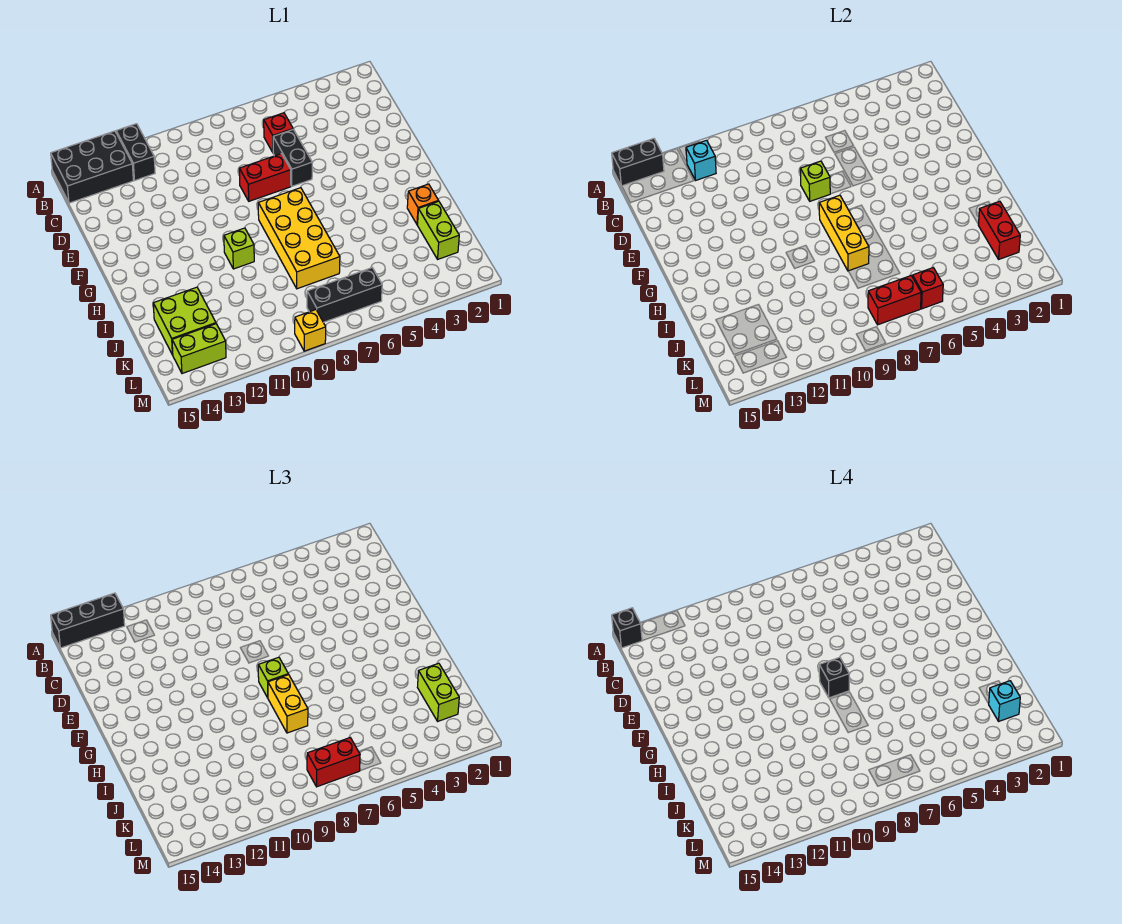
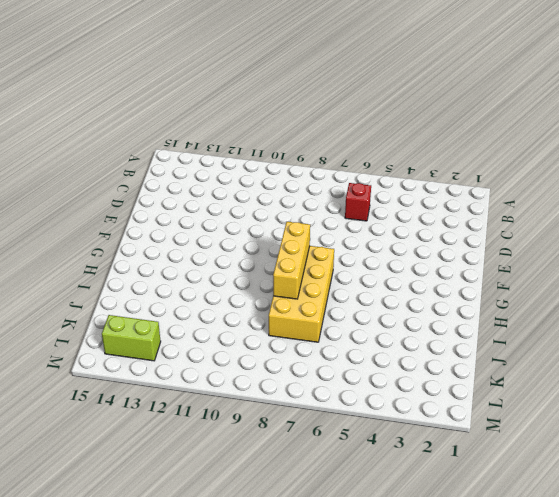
none -> black brick A12:B12 level 1
none -> black brick A13:B15 level 1
none -> black brick D6:E6 level 1

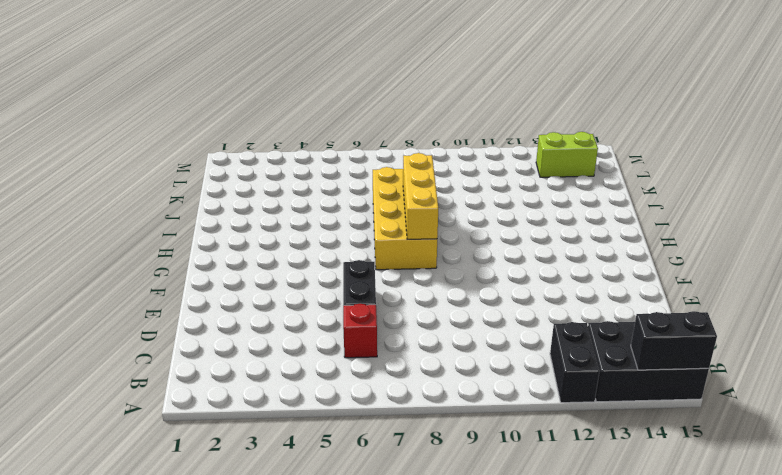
none -> red brick E7:E8 level 1
none -> lime brick H10 level 1
none -> orange brick I2 level 1

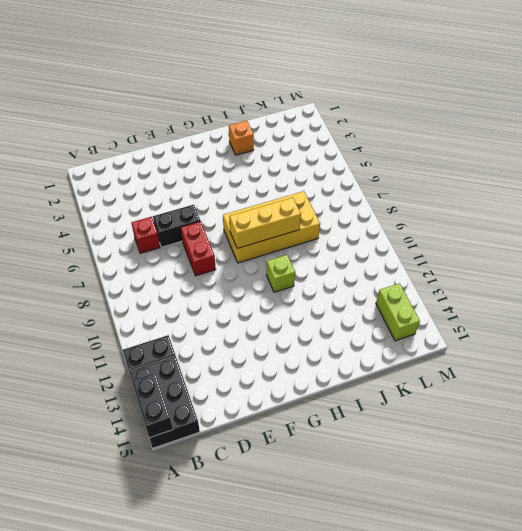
none -> lime brick J2:K2 level 1
none -> lime brick J13:K14 level 1
none -> black brick L6:L8 level 1

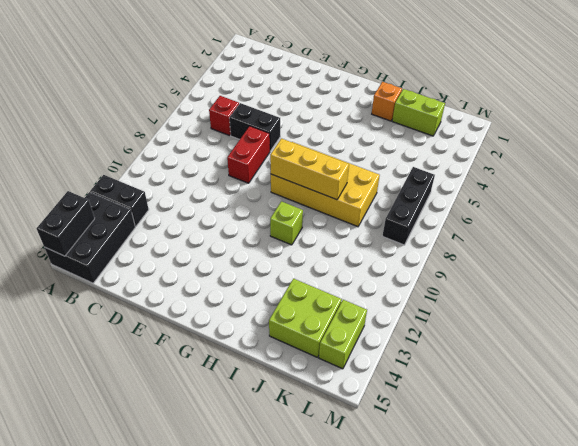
none -> yellow brick M9 level 1
none -> cyan brick B12 level 2
none -> lime brick E8 level 2

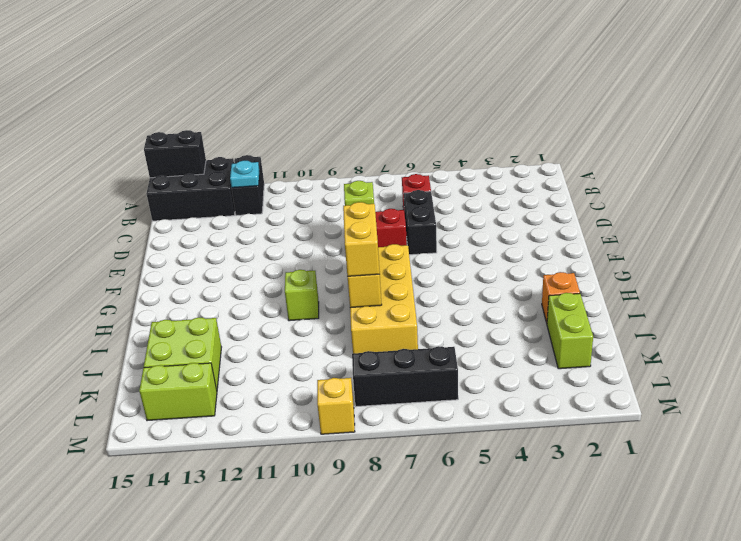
cyan plate B12 level 2 -> cyan brick B12 level 2
none -> red brick J2:K2 level 2
none -> red brick L6 level 2
none -> red brick L7:L8 level 2

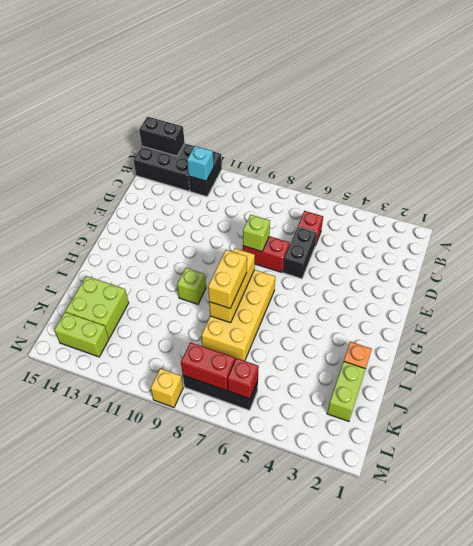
none -> red brick J2:K2 level 2
none -> black brick A13:A15 level 3
none -> lime brick G8 level 3

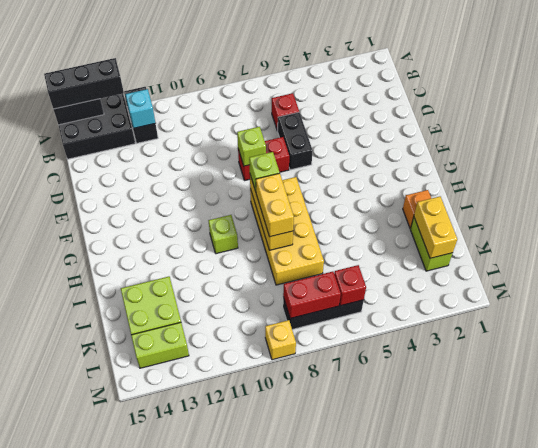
yellow brick J2:K2 level 2 -> red brick J2:K2 level 2
none -> lime brick J2:K2 level 3
none -> red brick L7:L8 level 3
none -> black brick A15 level 4

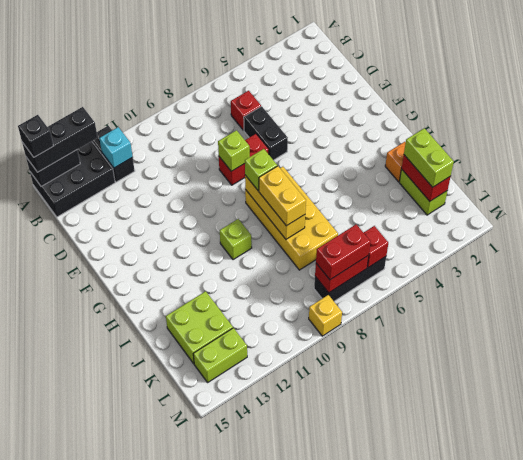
none -> black brick G8 level 4
none -> cyan brick K2 level 4

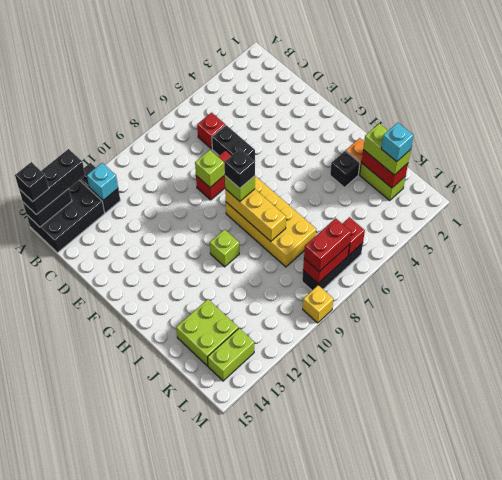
black brick I3 level 1 -> none
none -> yellow brick H8:I8 level 3

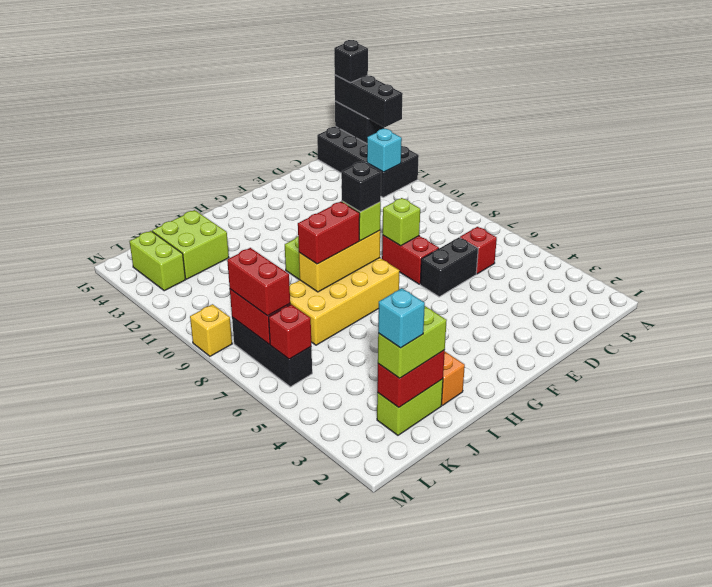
red brick H8:I8 level 3 -> yellow brick H8:I8 level 3

